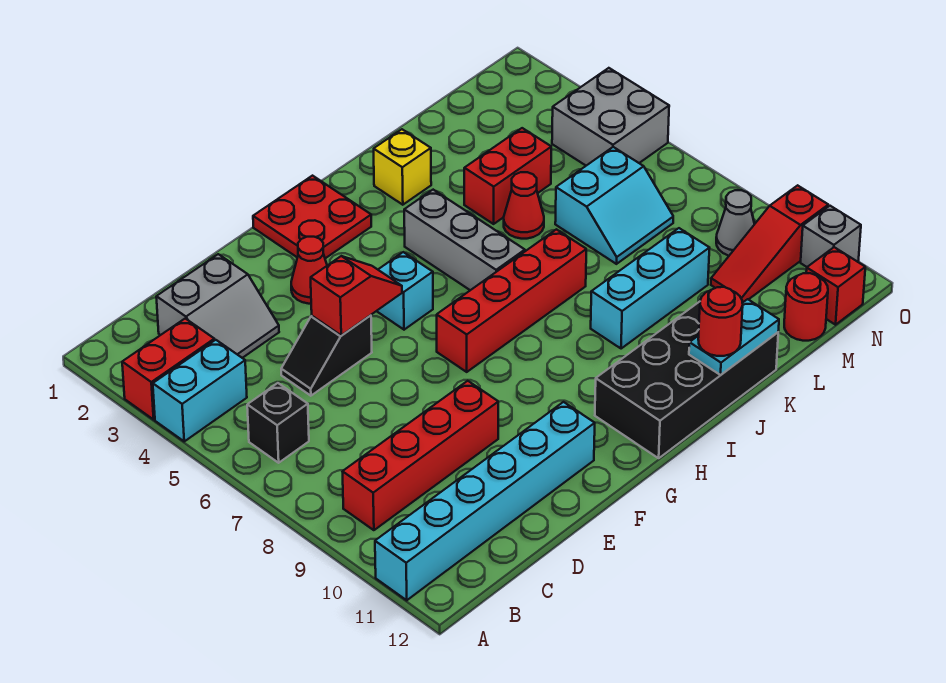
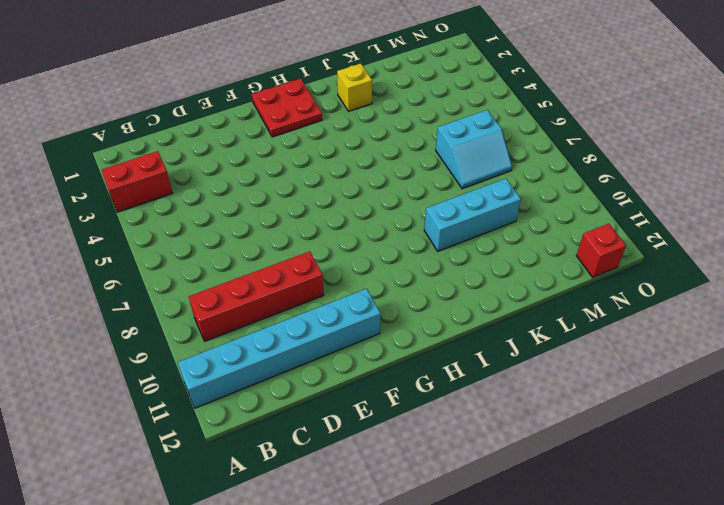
none -> cyan brick A4:B4 level 1
none -> black brick B6 level 1
none -> grey slope C2:D3 level 1 top 2

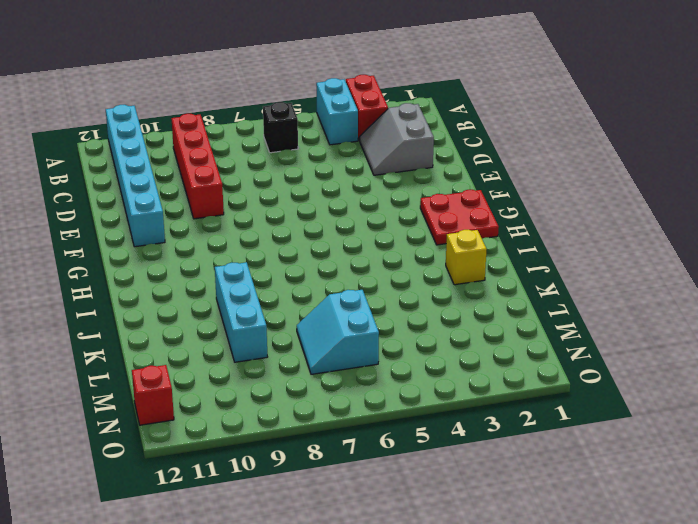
none -> black slope D5:E5 level 1 top E
none -> red cone F3 level 1
none -> cyan brick G5 level 1

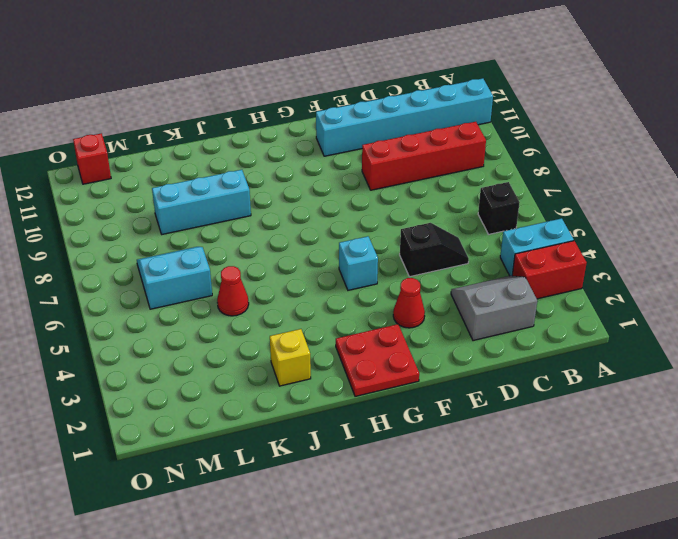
none -> red brick G7:J7 level 1
none -> black brick H11:K12 level 1
none -> grey brick I4:I6 level 1

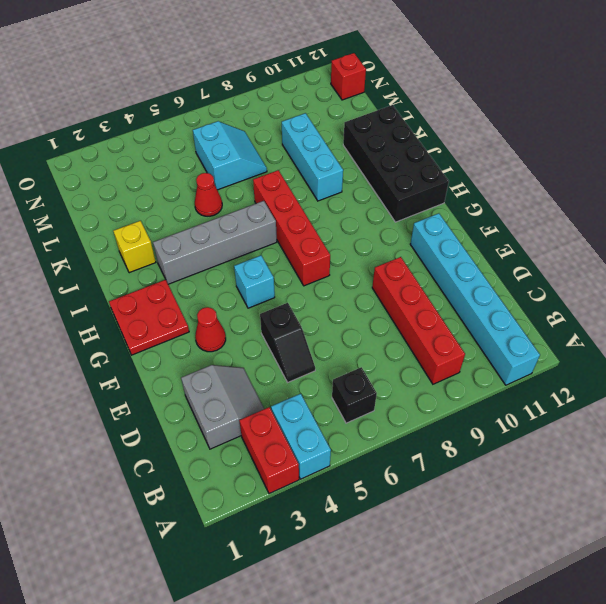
grey brick I3:I6 level 1 -> grey brick I4:I6 level 1
none -> red brick K4:L4 level 1
none -> red slope M10:O10 level 1 top O
none -> red round brick M12 level 1

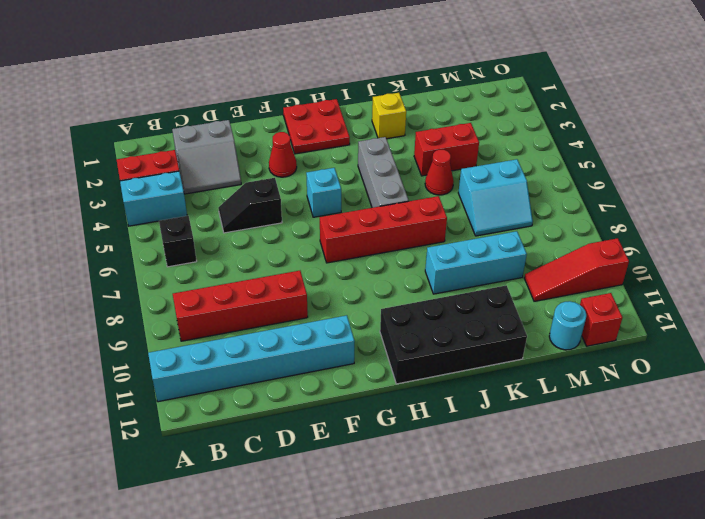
cyan round brick M12 level 1 -> red round brick M12 level 1
none -> grey brick N4:O5 level 1
none -> grey cone N9 level 1
none -> grey brick O11 level 1

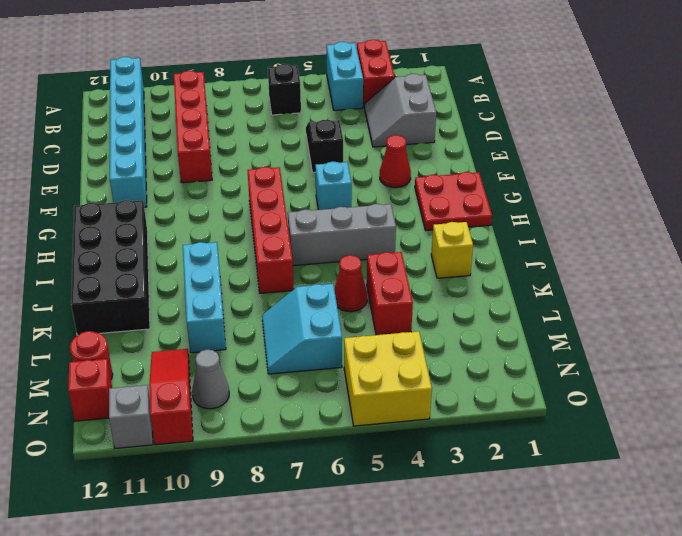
yellow brick N4:O5 level 1 -> grey brick N4:O5 level 1
none -> red slope E5:F5 level 2 top E
none -> cyan plate J12:K12 level 2
none -> red round brick J12 level 3

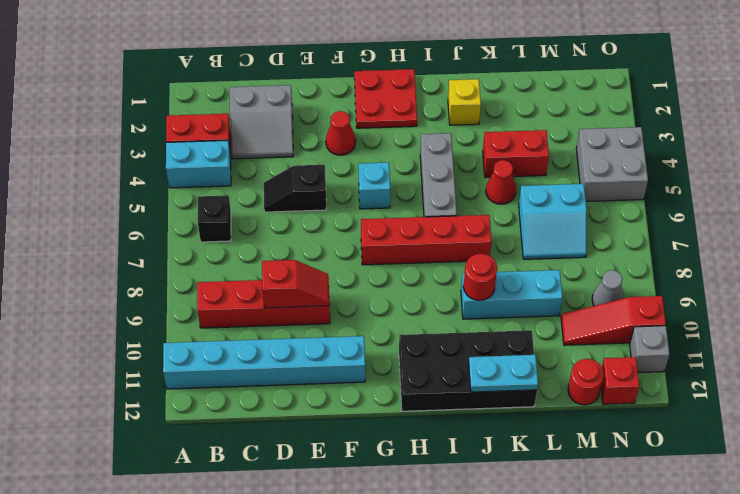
red slope D9:E9 level 2 top D -> red slope E5:F5 level 2 top E
red round brick J9 level 2 -> red round brick J12 level 3

